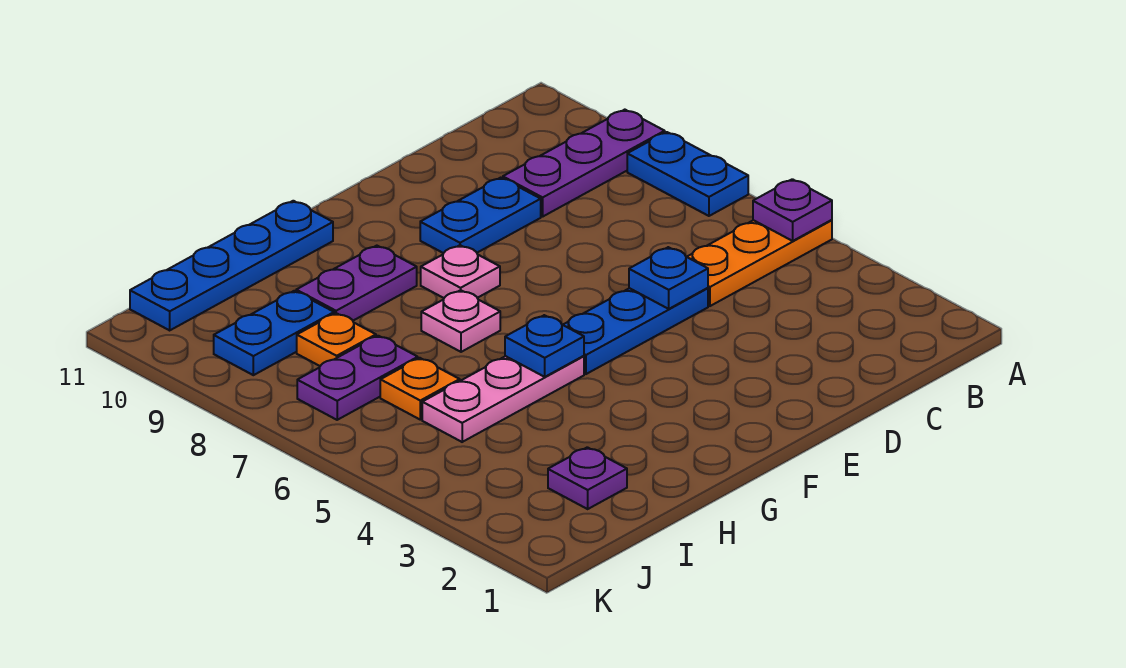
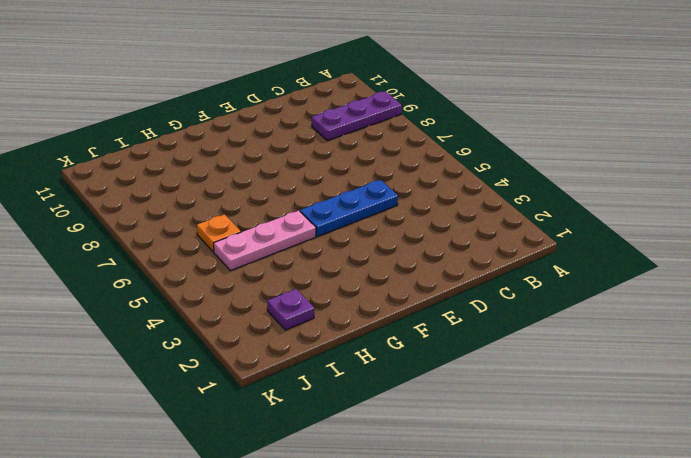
none -> orange plate A5:C5 level 1
none -> blue plate A7:A8 level 1
none -> blue plate D9:E9 level 1

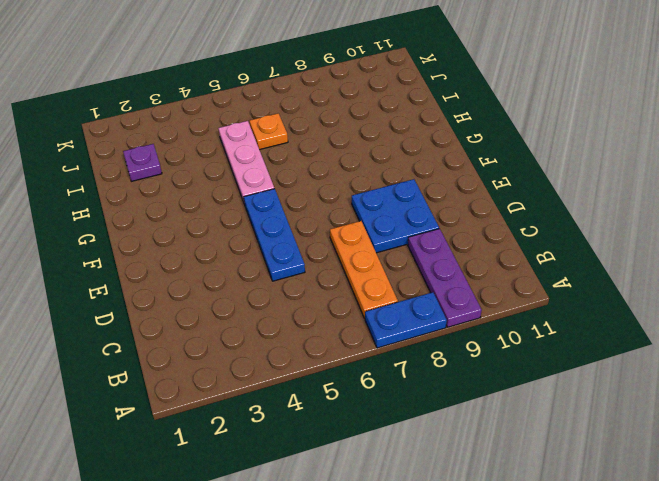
orange plate B7:D7 level 1 -> orange plate A5:C5 level 1
blue plate D8:E9 level 1 -> blue plate D9:E9 level 1
none -> pink plate F8 level 1
none -> pink plate G7 level 1
none -> purple plate G9:H9 level 1

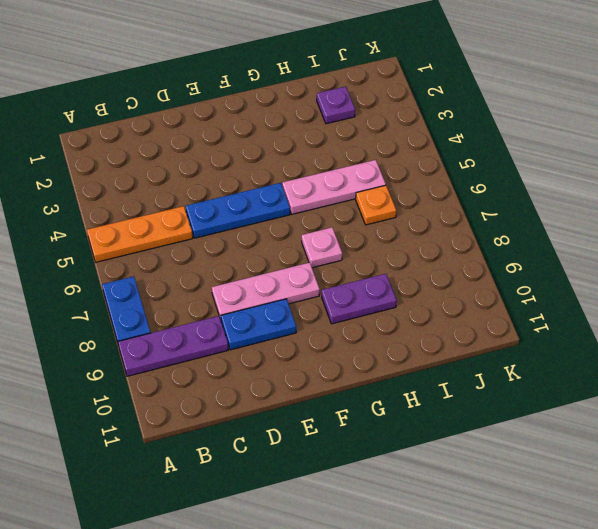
pink plate D8:F8 level 1 -> pink plate F8 level 1
none -> blue plate G11:J11 level 1
none -> purple plate I7:J7 level 1
none -> orange plate I8 level 1

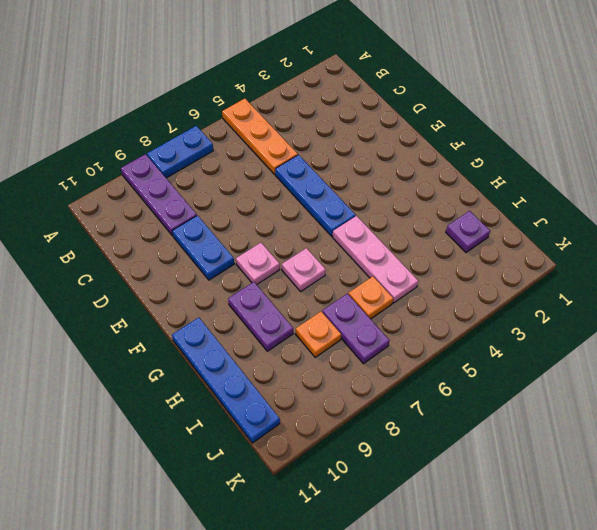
none -> blue plate I9:J9 level 1
none -> purple plate A5 level 2
none -> blue plate D5 level 2

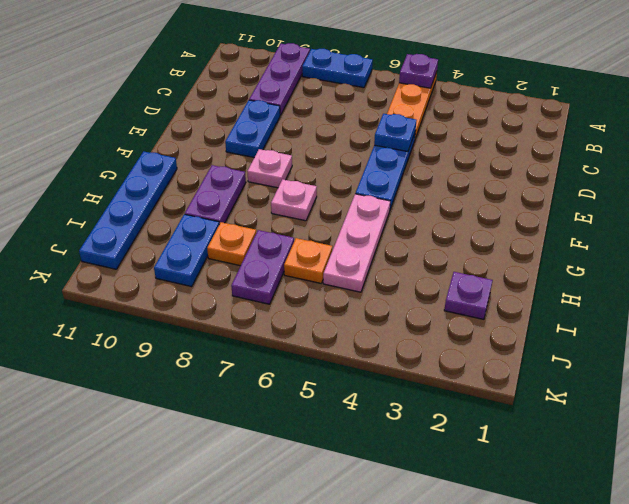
none -> blue plate G5 level 2

